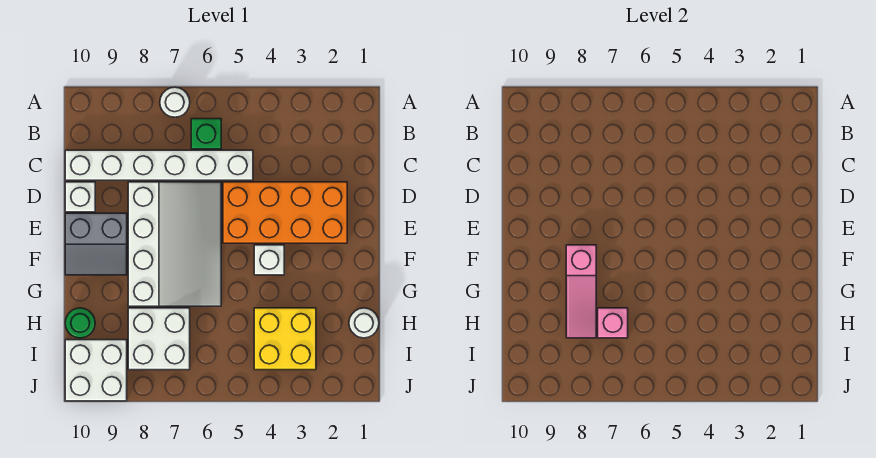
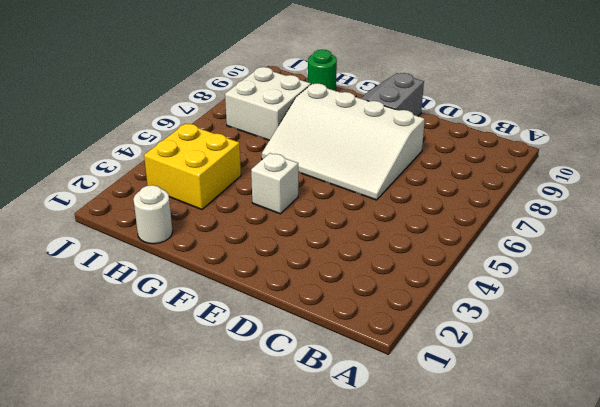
none -> white round brick A7 level 1
none -> green brick B6 level 1
none -> white brick C5:C10 level 1

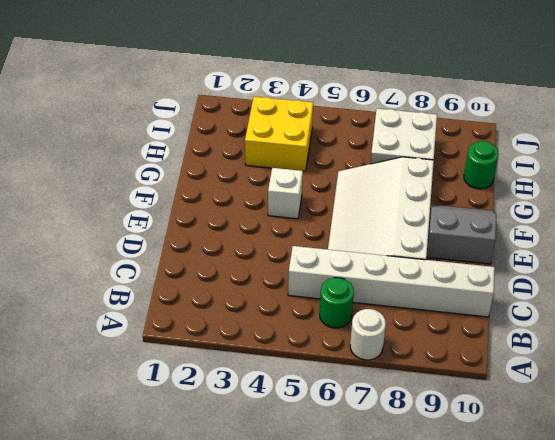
green round brick B6 level 1 -> green brick B6 level 1
none -> orange brick D2:E5 level 1
none -> white brick D10 level 1
none -> white round brick H1 level 1

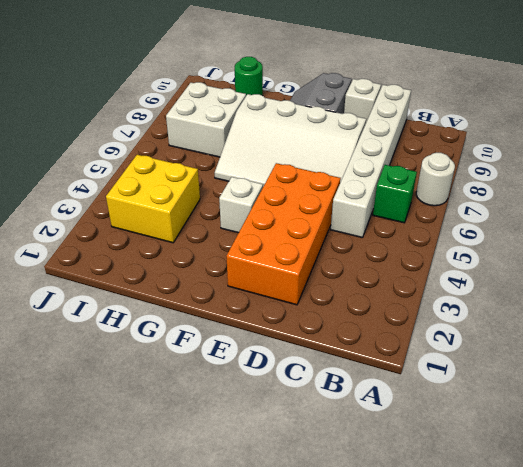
none -> white round brick H1 level 1
none -> white brick I9:J10 level 1
none -> pink slope F8:H8 level 2 top F

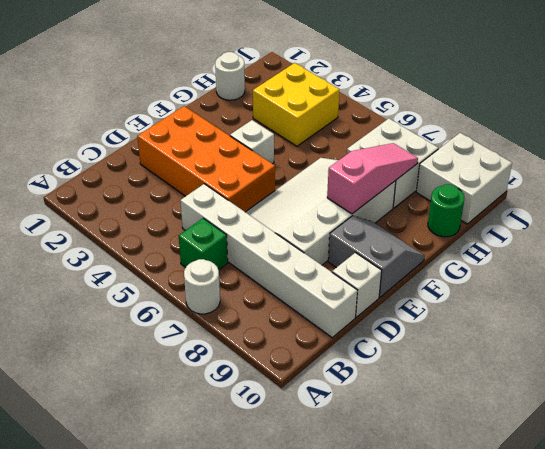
none -> pink brick H7 level 2

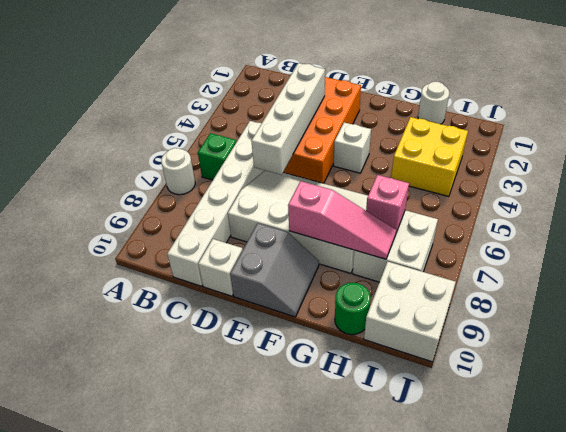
white brick D3:D6 level 2 -> none

